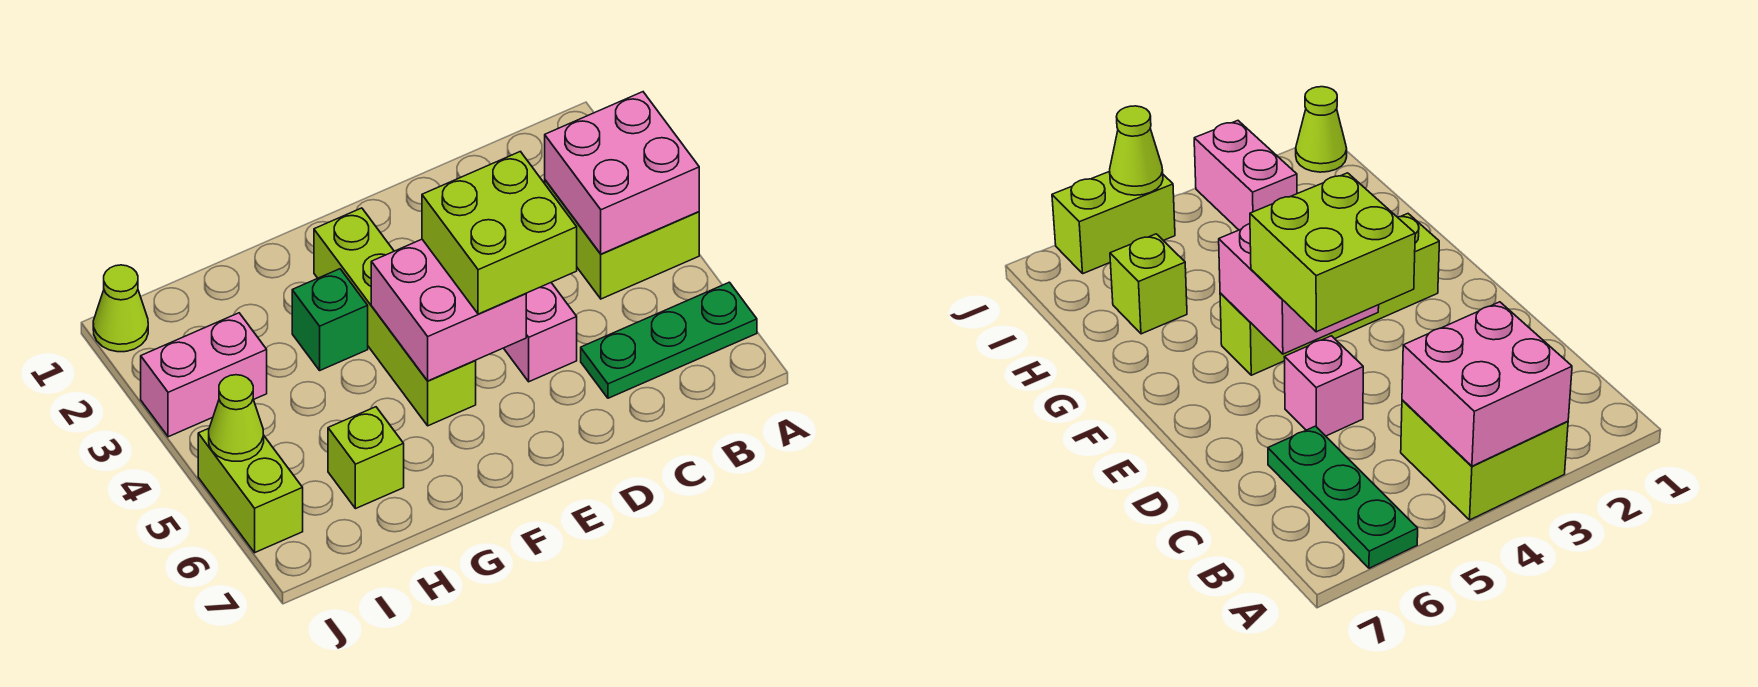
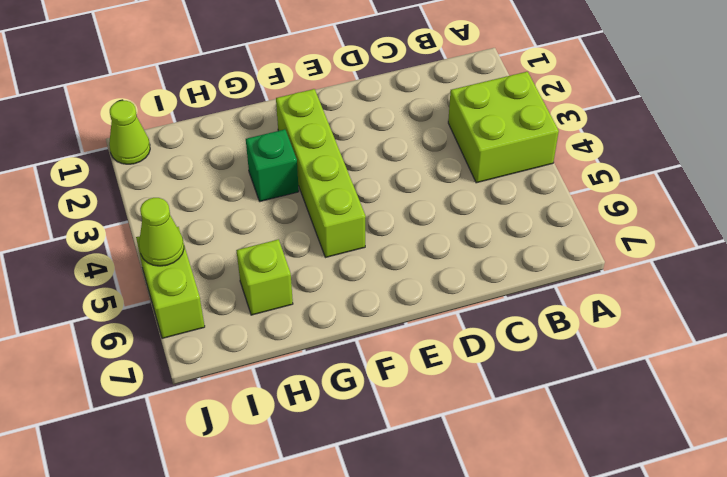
none -> green plate A6:C6 level 1
none -> pink brick D5 level 1
none -> pink brick I3:J3 level 1

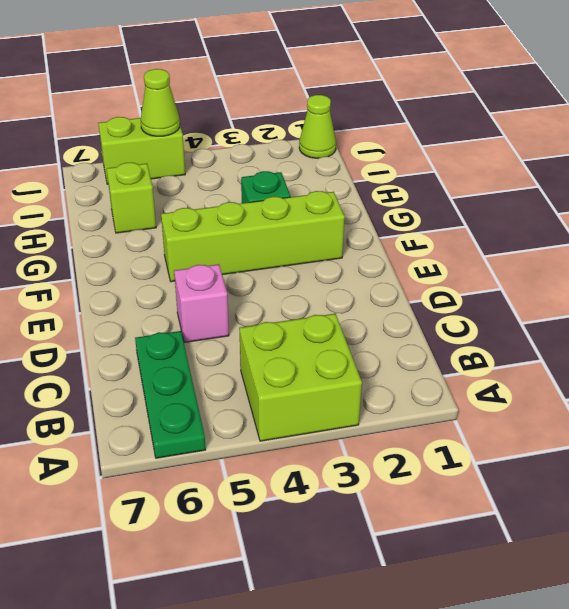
none -> pink brick I3:J3 level 1
none -> pink brick A3:B4 level 2
none -> pink brick E4:F5 level 2

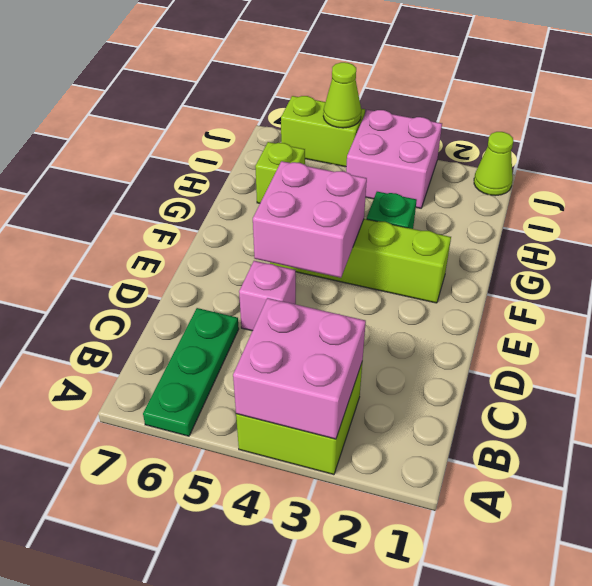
pink brick I3:J4 level 1 -> pink brick I3:J3 level 1
none -> lime brick D4:E5 level 3

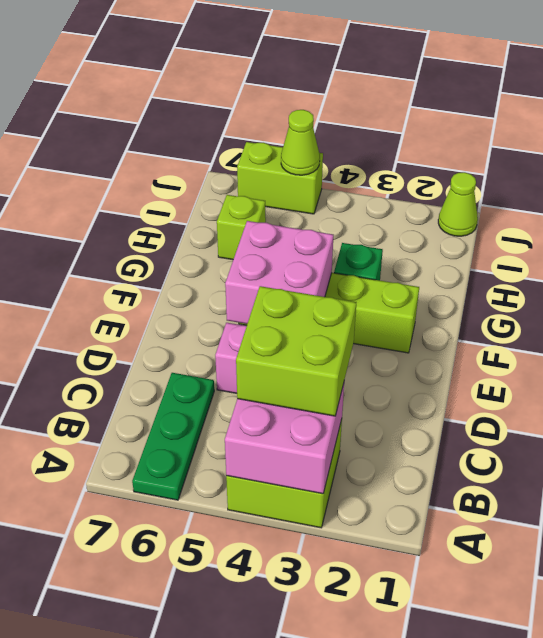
lime brick B3:C4 level 3 -> lime brick D4:E5 level 3
none -> pink brick I3:J3 level 1

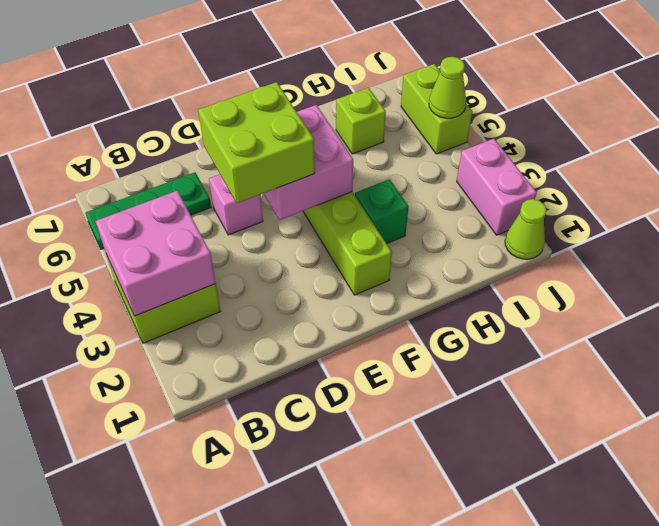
pink brick J2:J3 level 1 -> pink brick I3:J3 level 1

